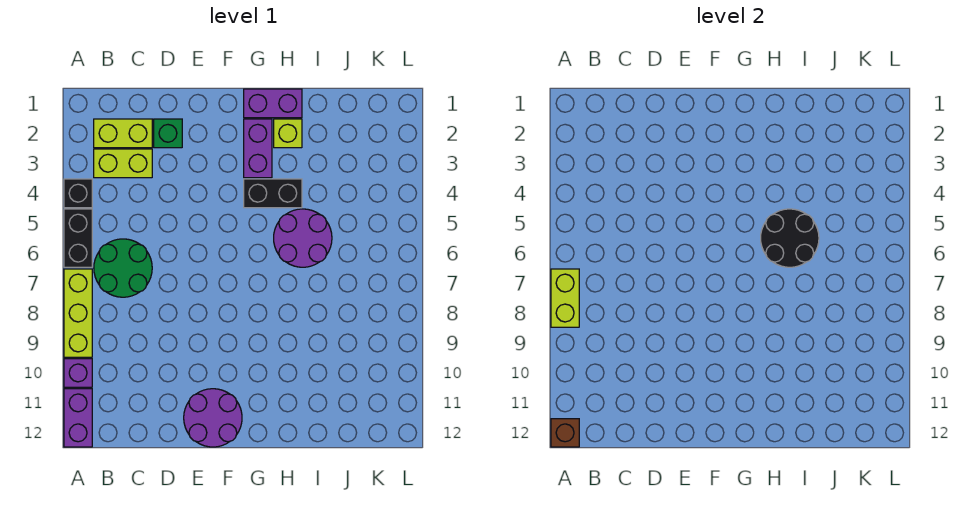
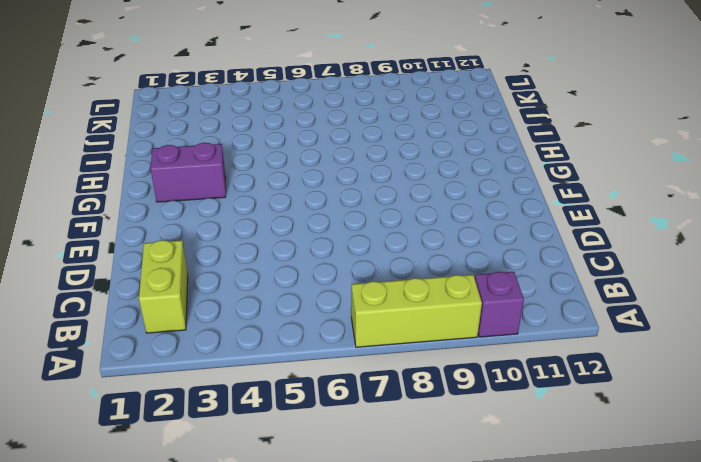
none -> black brick A4 level 1
none -> black brick A5:A6 level 1
none -> purple brick A11:A12 level 1

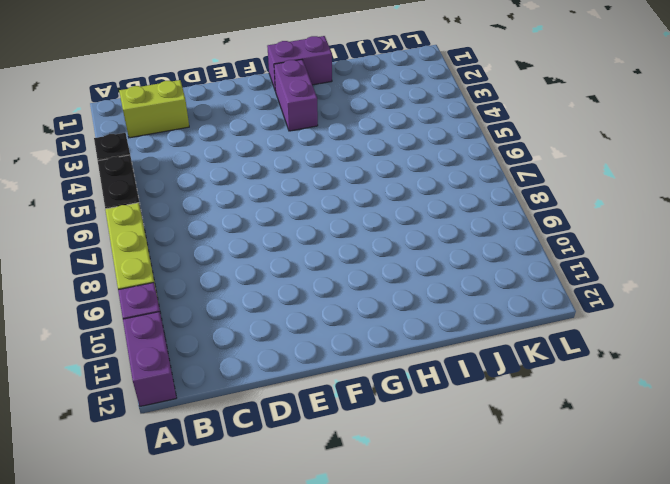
none -> lime brick B3:C3 level 1
none -> green round brick B6:C7 level 1
none -> green brick D2 level 1

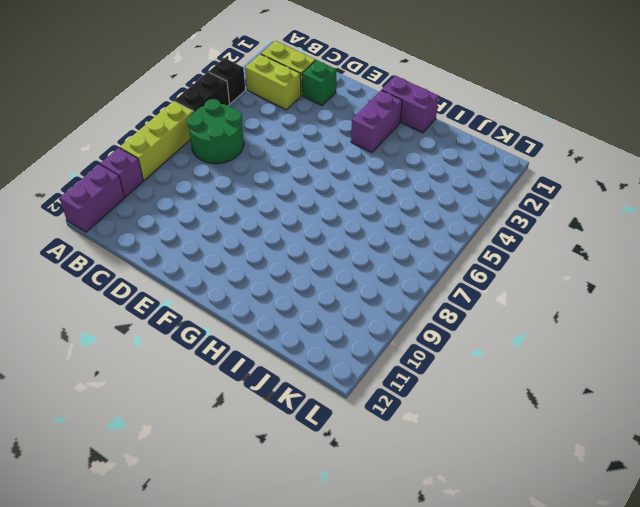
none -> purple round brick E11:F12 level 1
none -> black brick G4:H4 level 1
none -> lime brick H2 level 1

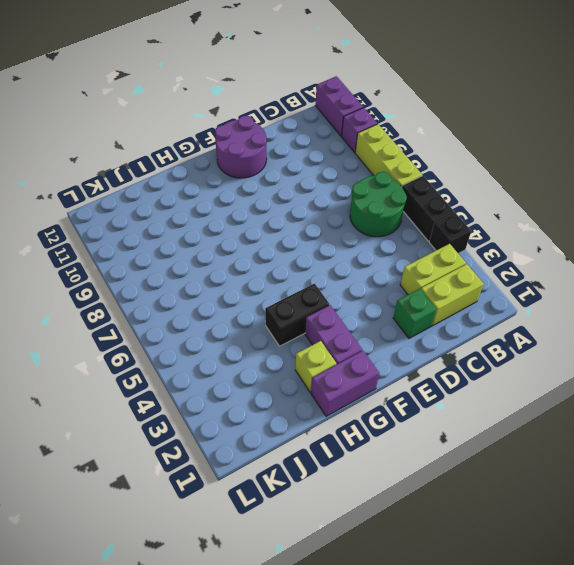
none -> purple round brick H5:I6 level 1
none -> lime brick A7:A8 level 2
none -> brown brick A12 level 2

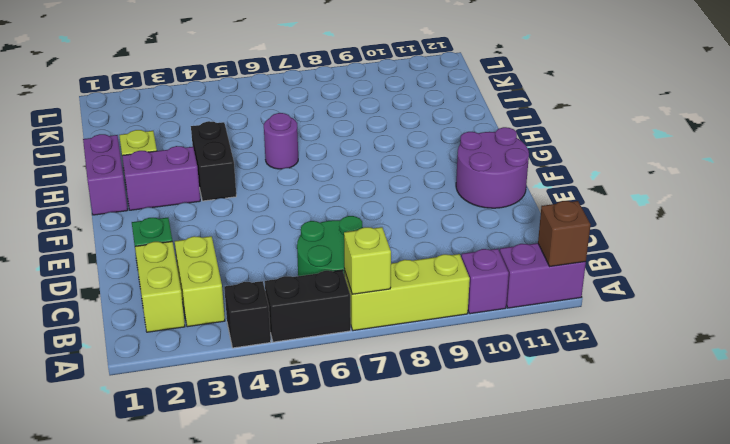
lime brick A7 level 2 -> lime brick A7:A8 level 2
purple round brick H6 level 1 -> purple round brick H5:I6 level 1
none -> black round brick H5:I6 level 2

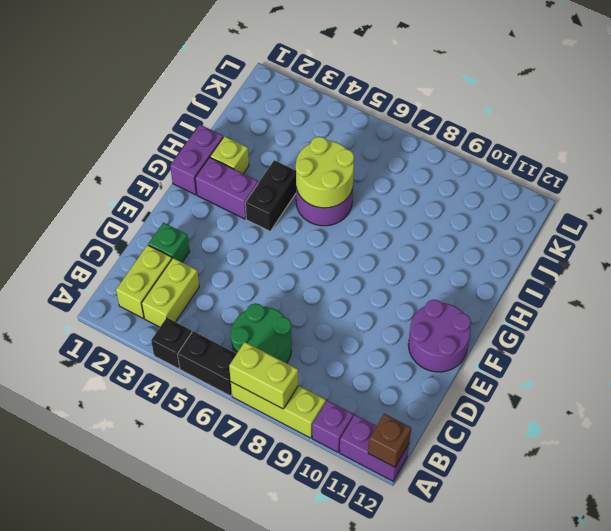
lime round brick H5:I6 level 2 -> black round brick H5:I6 level 2

